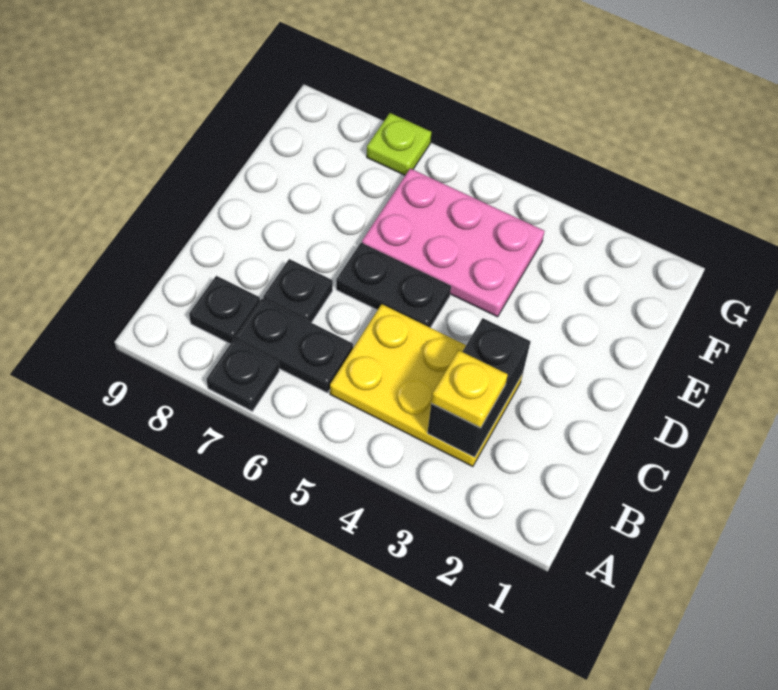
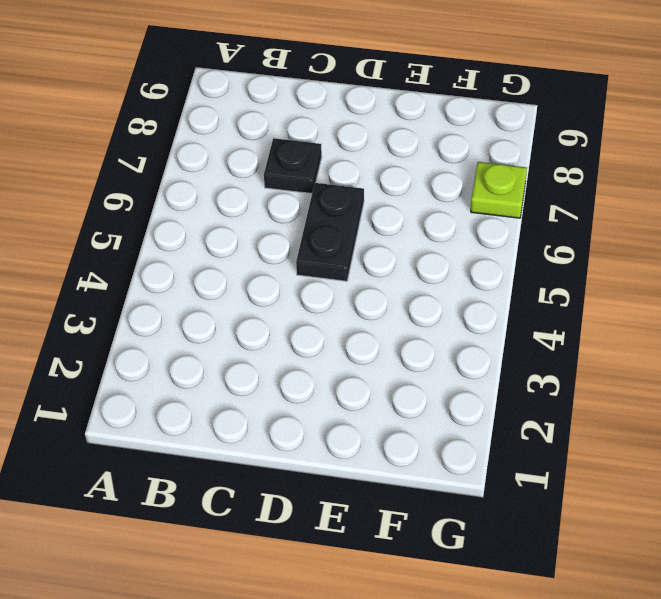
none -> black plate A7 level 1
none -> yellow plate B3:C5 level 1

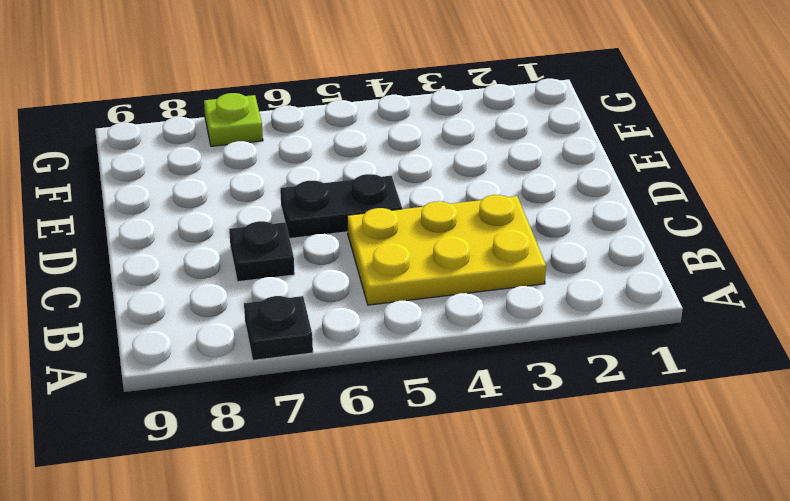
none -> black plate B6:B7 level 1
none -> black plate B8 level 1

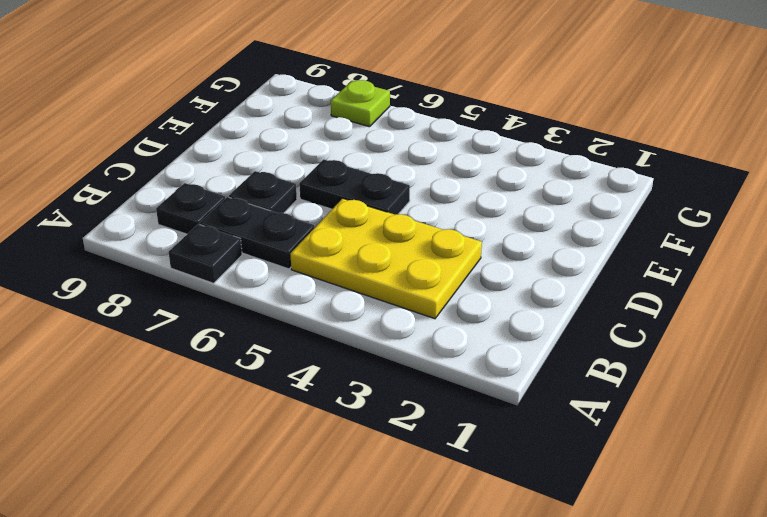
none -> pink plate E4:F6 level 1
none -> black brick B3:C3 level 2

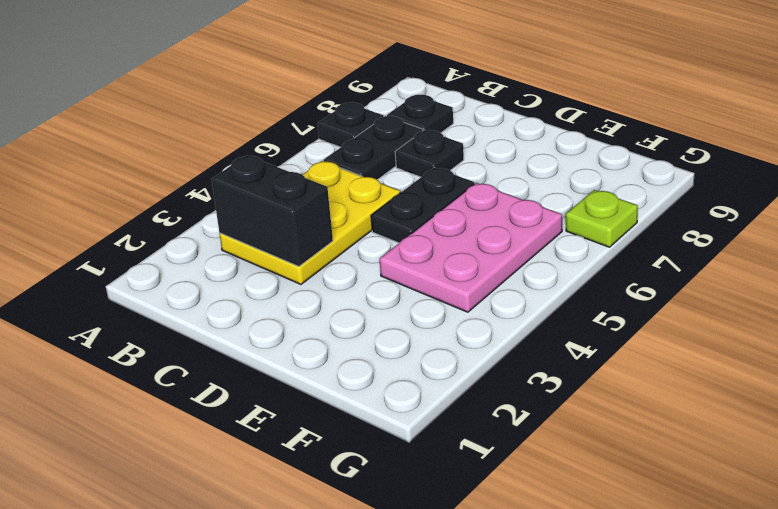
none -> yellow plate B3 level 3

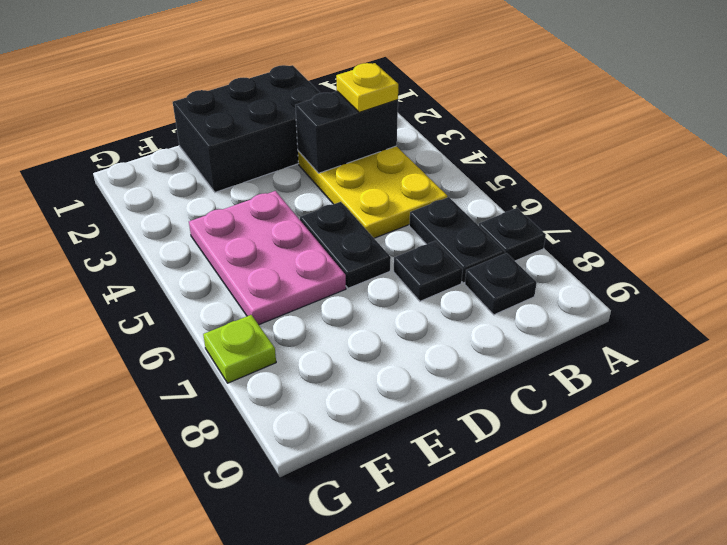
black brick C1:E2 level 1 -> none

